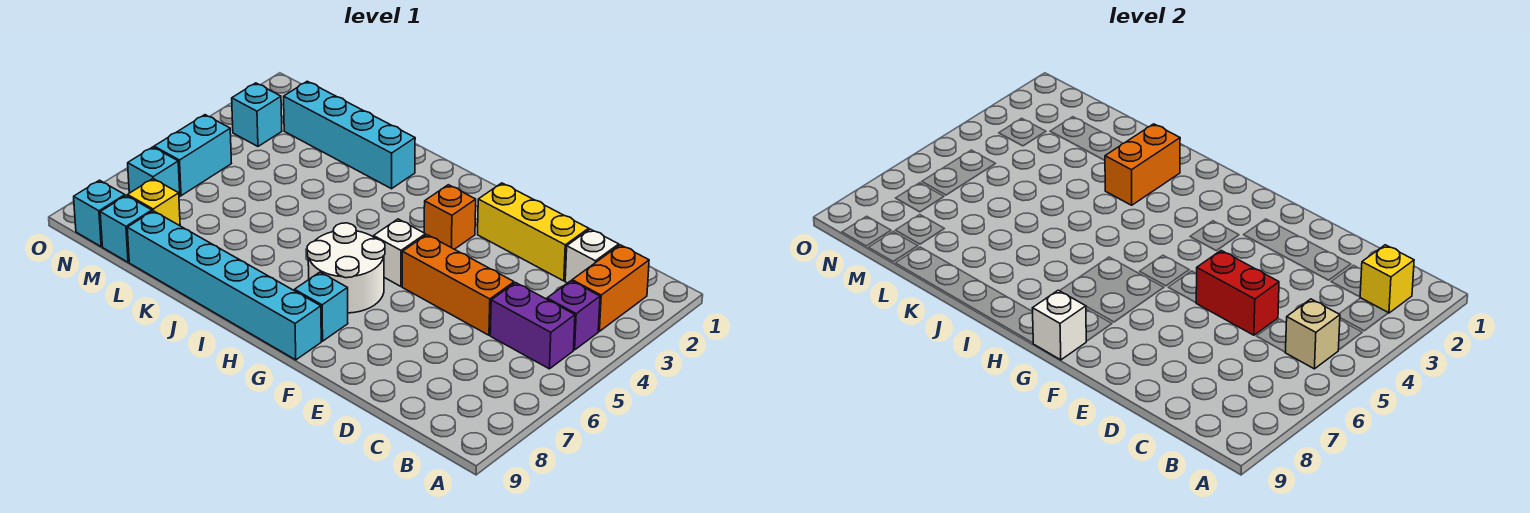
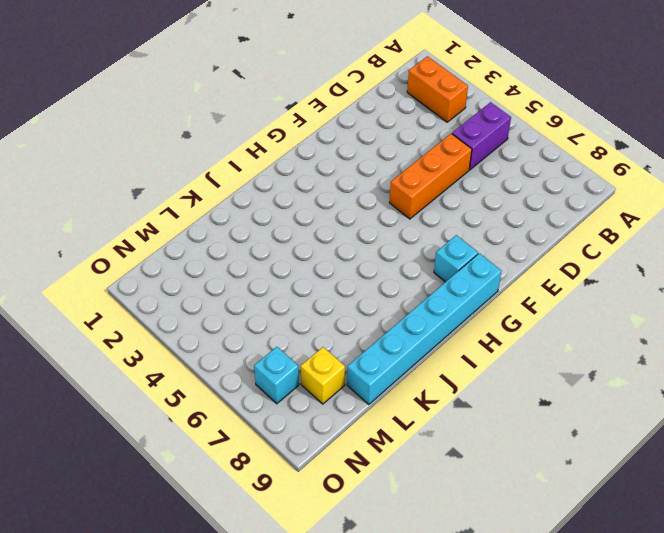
none -> purple brick B4 level 1
none -> white brick C2 level 1
none -> yellow brick D2:F2 level 1

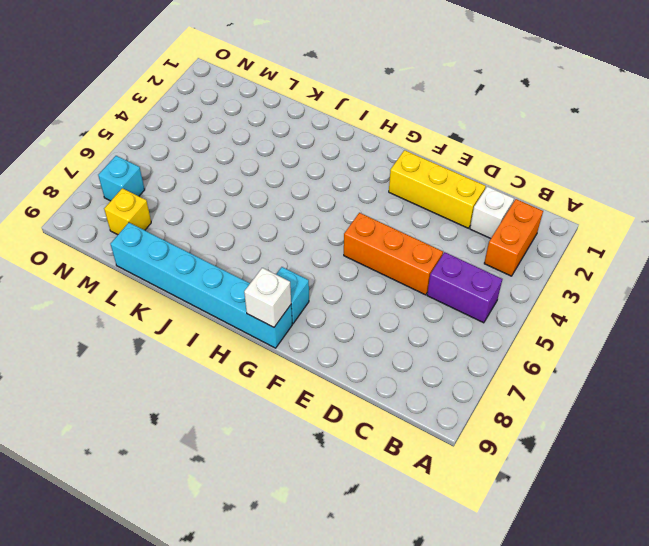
none -> purple brick B4 level 1
none -> orange brick G3 level 1
none -> white brick G5 level 1

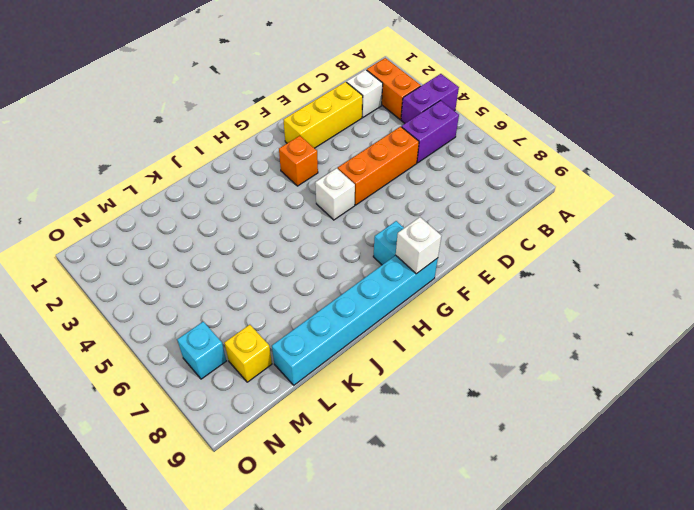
purple brick A4:B4 level 1 -> purple brick B4 level 1
none -> white round brick G6:H7 level 1
none -> cyan brick J2:M2 level 1
none -> cyan brick M9 level 1

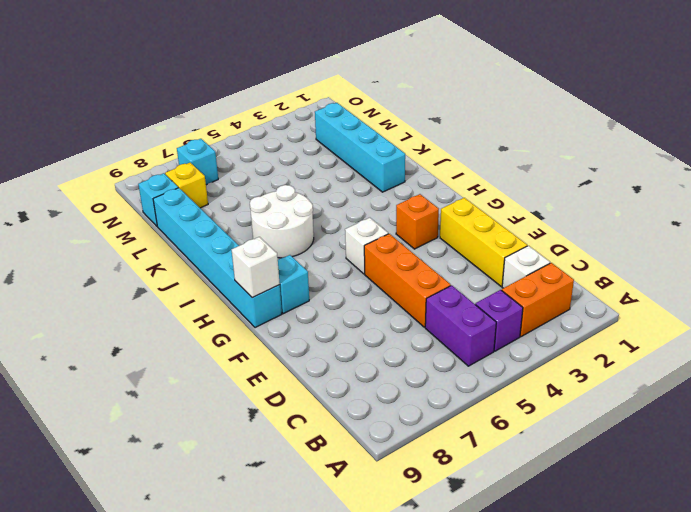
white round brick I6:J7 level 1 -> white round brick G6:H7 level 1
none -> cyan brick N3 level 1
none -> cyan brick N5:N6 level 1
none -> cyan brick N9 level 1

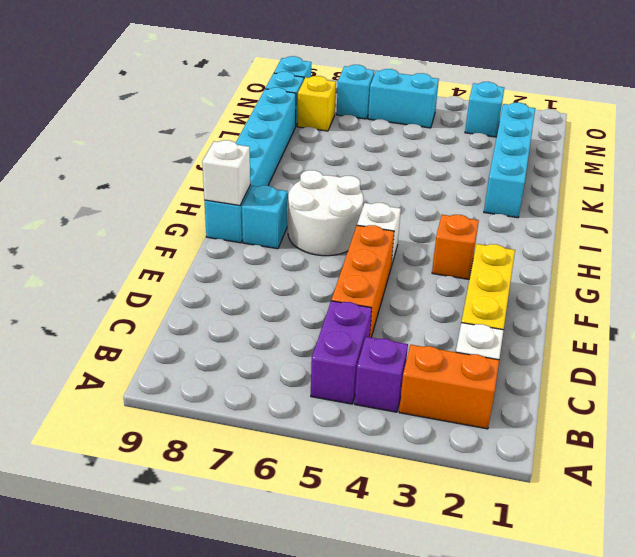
none -> yellow brick B2 level 2
none -> tan brick B5 level 2
none -> red brick D5:E5 level 2

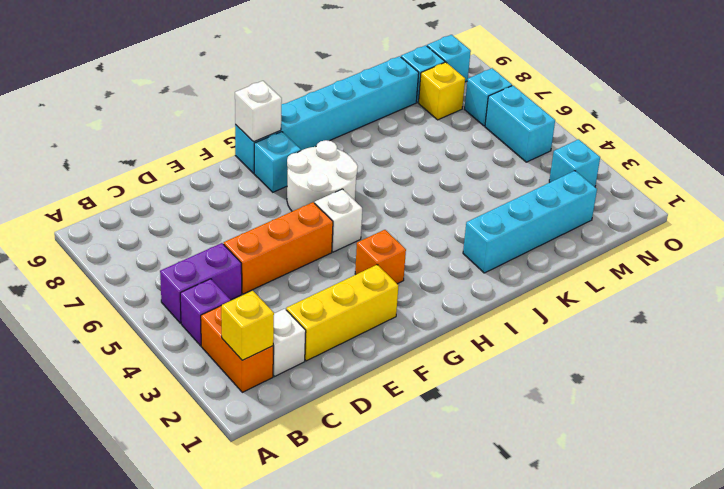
none -> tan brick B5 level 2
none -> red brick D5:E5 level 2
none -> orange brick J2:J3 level 2

